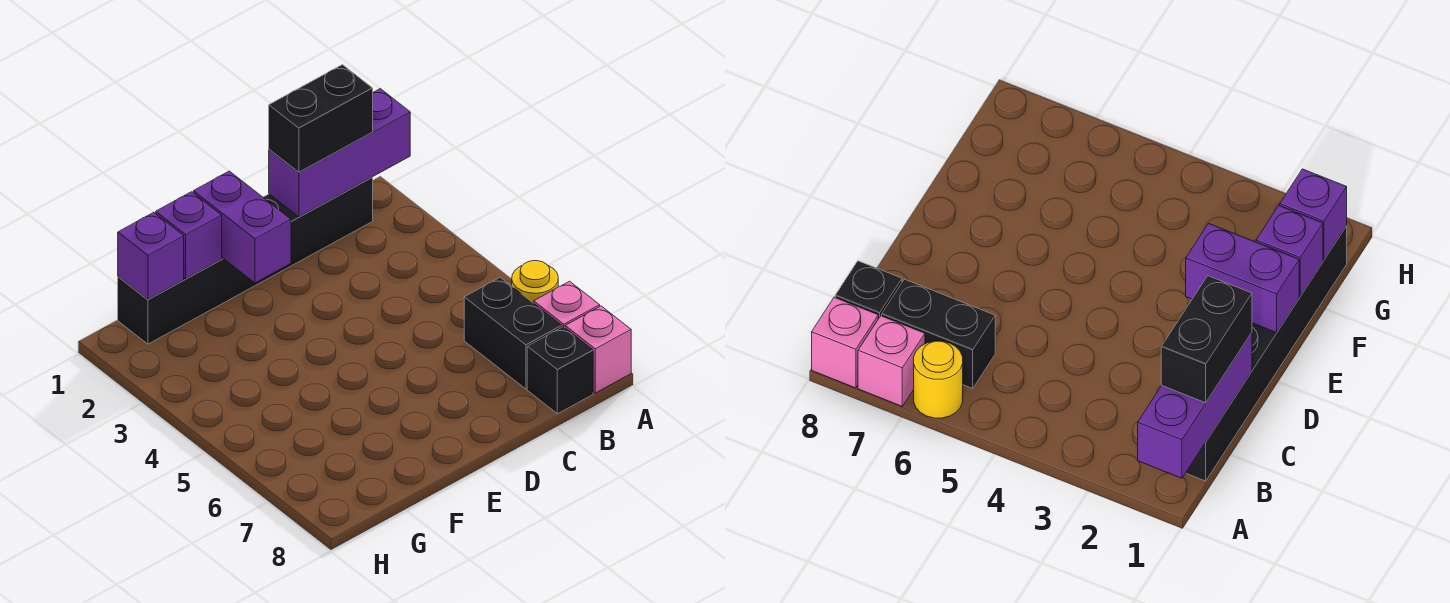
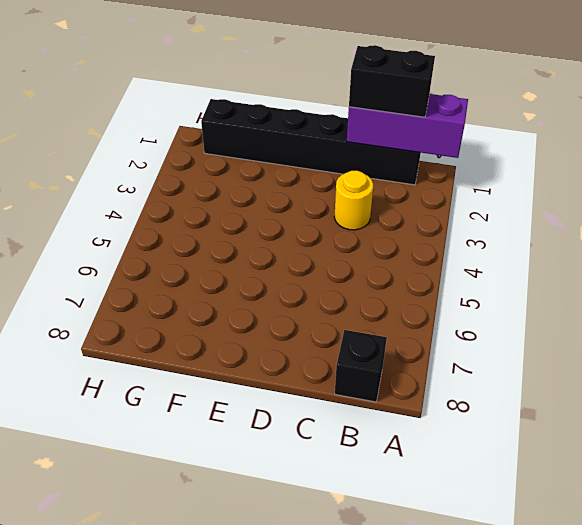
yellow round brick C3 level 1 -> yellow round brick A6 level 1
none -> pink brick A7 level 1
none -> pink brick A8 level 1

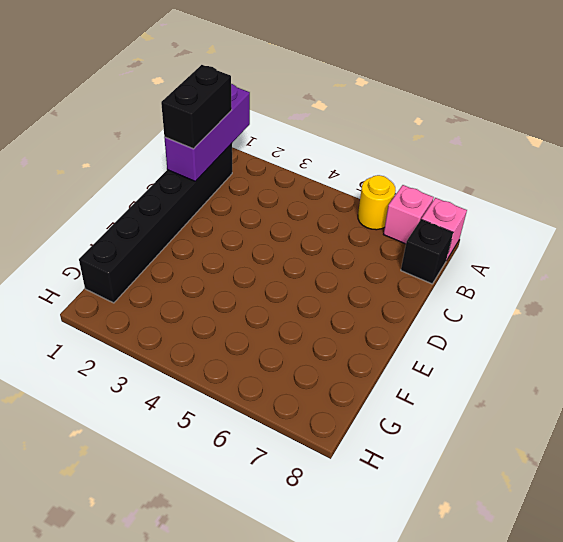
none -> black brick B6:B7 level 1
none -> purple brick E1:E2 level 2

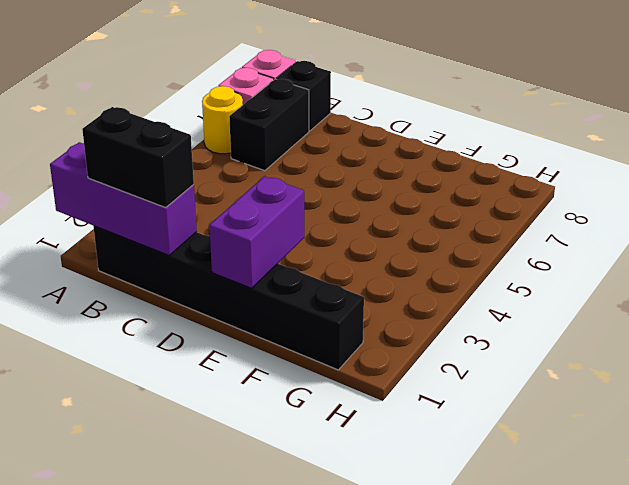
none -> purple brick F1 level 2
none -> purple brick G1 level 2

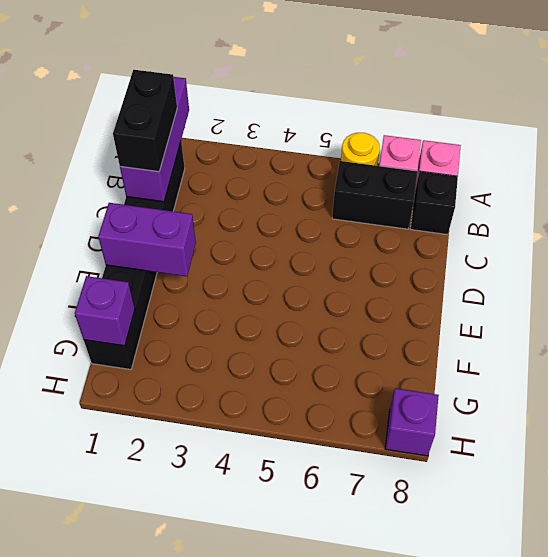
purple brick H8 level 1 -> purple brick F1 level 2

